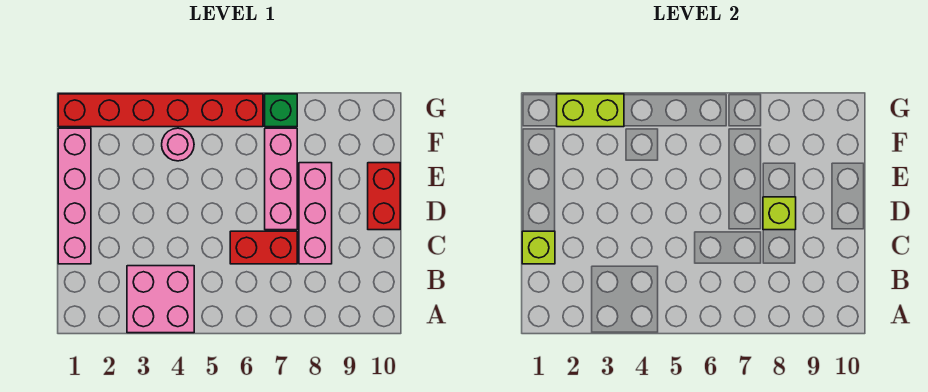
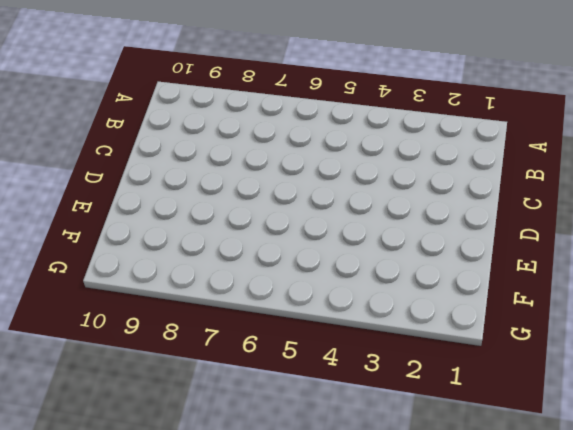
none -> pink brick A3:B4 level 1
none -> pink brick C1:F1 level 1
none -> red brick C6:C7 level 1

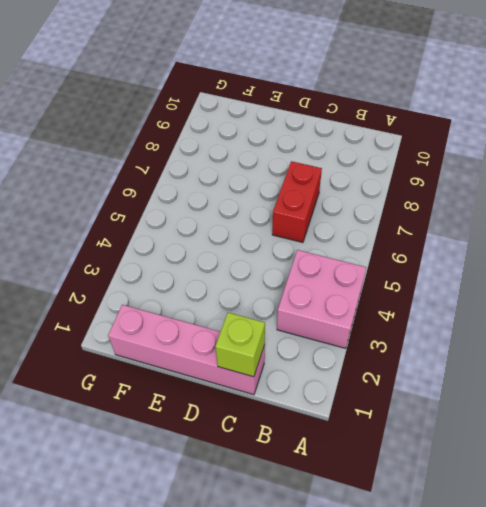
none -> pink brick C8:E8 level 1
none -> pink brick D7:F7 level 1
none -> red brick D10:E10 level 1

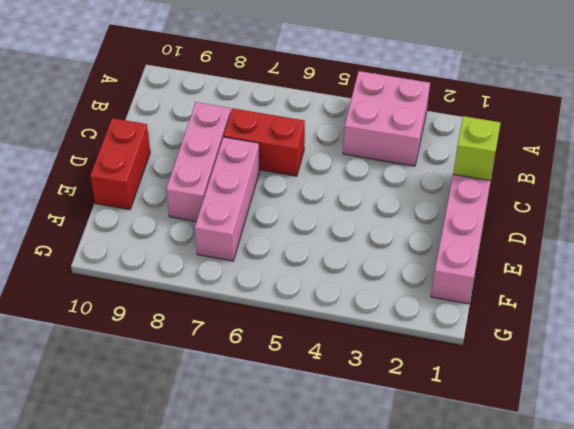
none -> pink round brick F4 level 1
none -> red brick G1:G6 level 1
none -> green brick G7 level 1

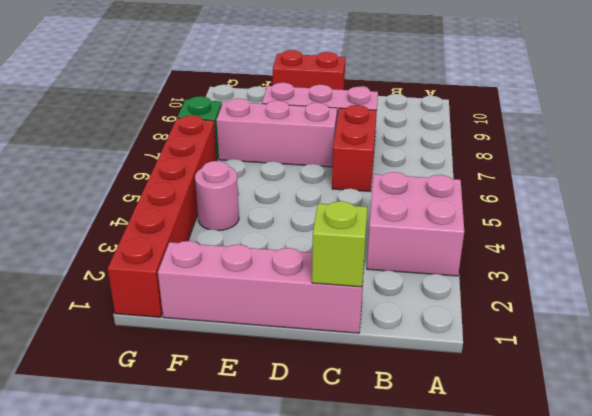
none -> lime brick D8 level 2
none -> lime brick G2:G3 level 2

